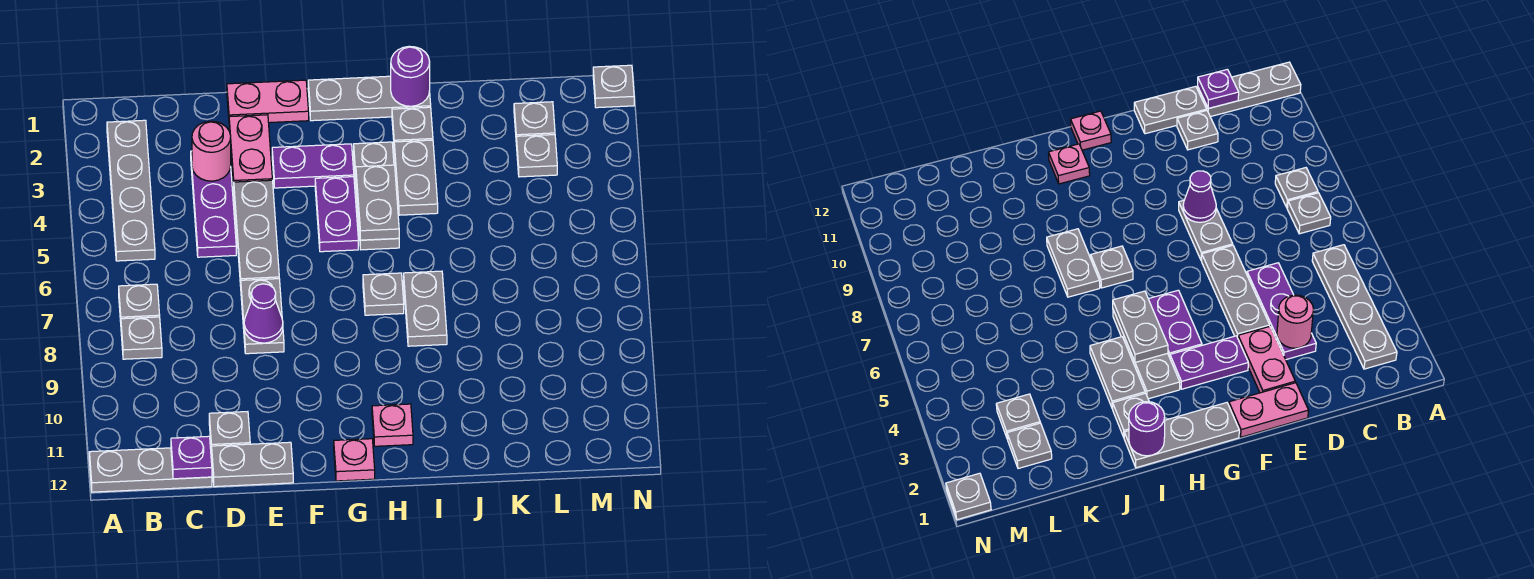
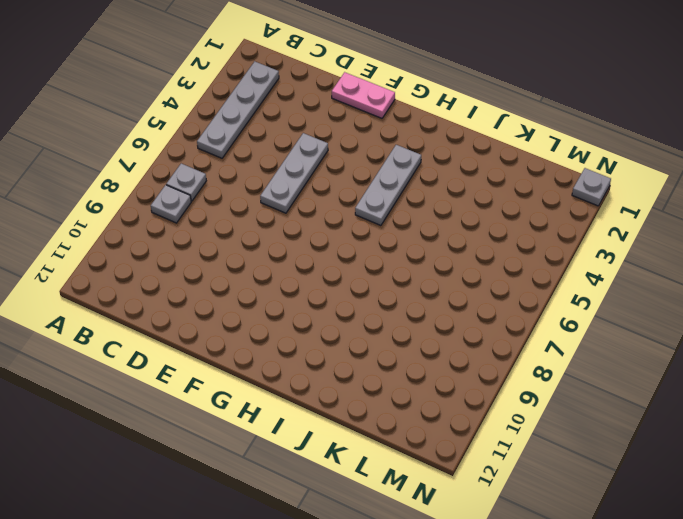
none -> grey plate A12:C12 level 1
none -> purple plate D3:D5 level 1
none -> grey plate D11 level 1

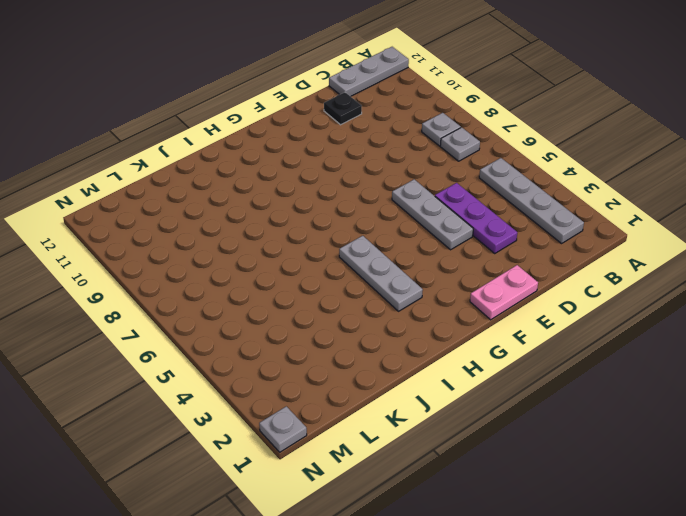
black plate D11 level 1 -> grey plate D11 level 1
none -> grey plate D12:E12 level 1
none -> pink plate E2:E3 level 1
none -> grey plate E7:E8 level 1

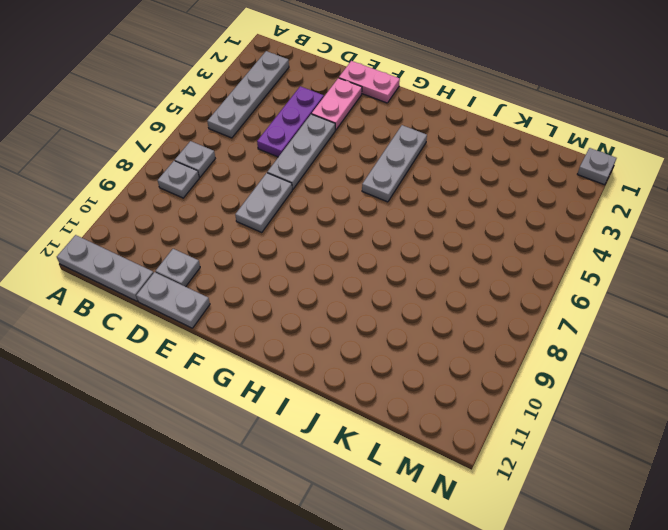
none -> purple plate F3:G3 level 1
none -> grey plate G1:I1 level 1
none -> purple plate G4:G5 level 1

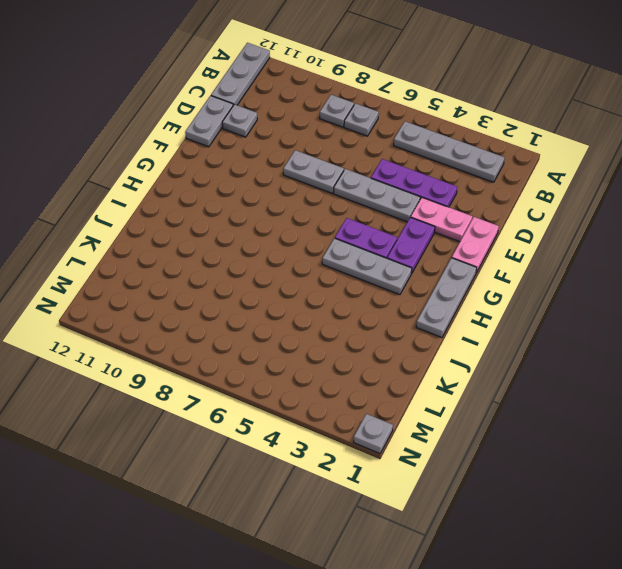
none -> pink plate G12 level 1
none -> grey plate H7 level 1
none -> pink plate H11 level 1

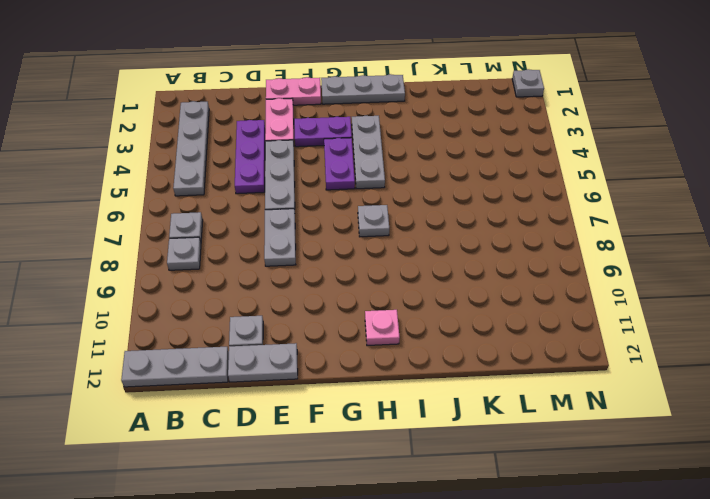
none -> pink plate G12 level 1
none -> grey plate I2 level 1
none -> grey plate I3:I4 level 1

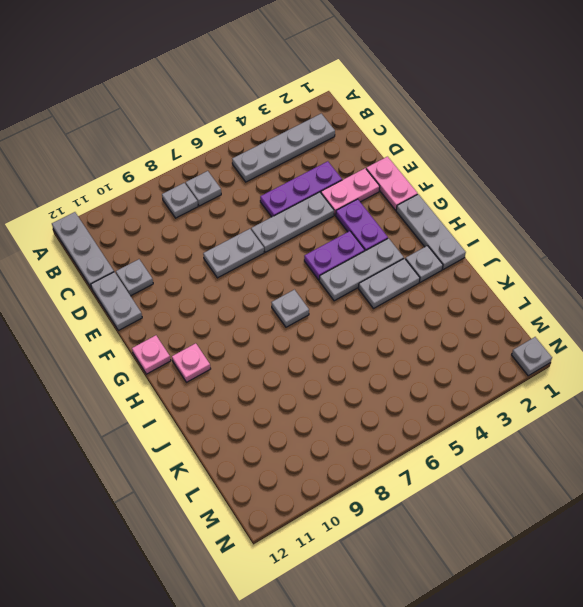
none -> grey plate I7:I8 level 1
none -> grey plate L2 level 1
none -> grey plate L3 level 1

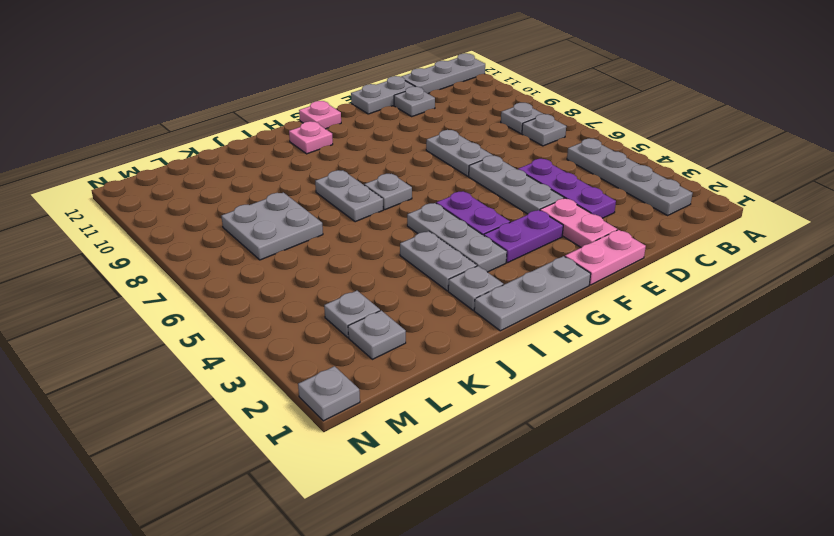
grey plate K7:L8 level 1 -> none
none -> purple plate C12 level 2
none -> pink round brick D3 level 2
none -> purple cone E8 level 2

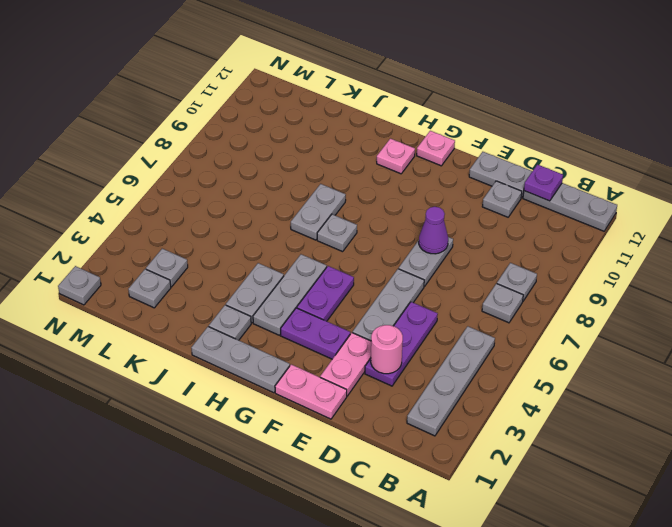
none -> grey plate H4:H5 level 2
none -> purple round brick I1 level 2

